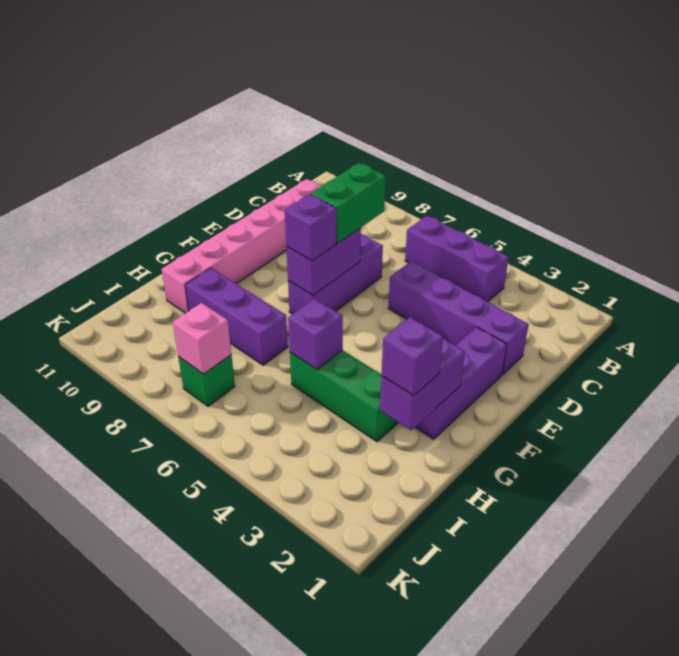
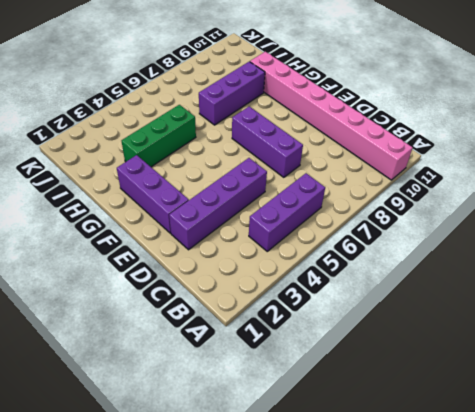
pink brick A10:H10 level 1 -> pink brick C10:H10 level 1
none -> green brick J7 level 1
none -> purple brick E7:F7 level 2
none -> purple brick G2:H2 level 2

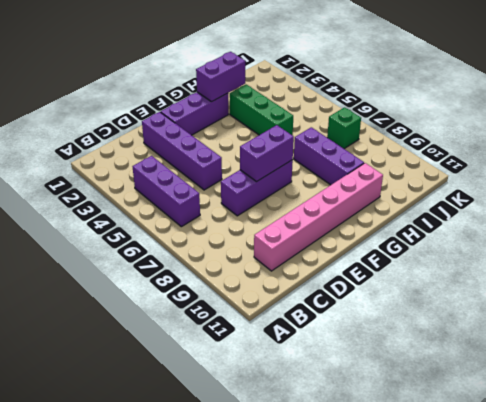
none -> purple brick H5 level 2
none -> pink brick J7 level 2
none -> green brick D7:E7 level 3

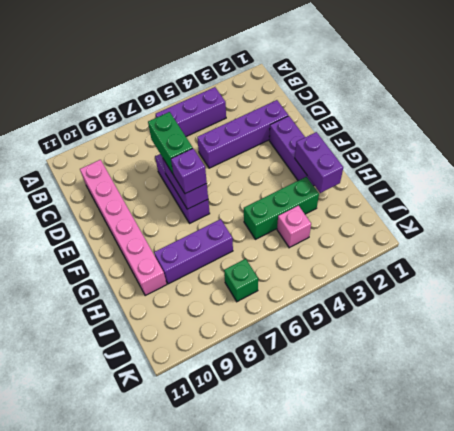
pink brick I4 level 1 -> pink brick J7 level 2
none -> purple brick H5 level 2
none -> purple brick H2 level 3

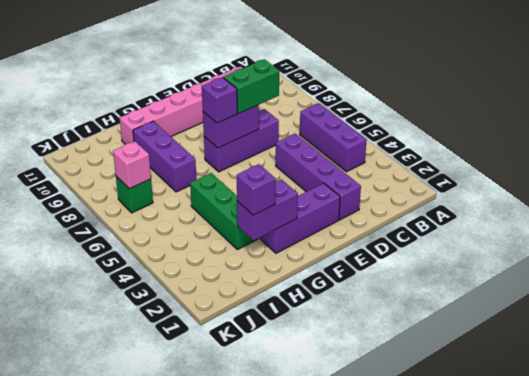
none -> purple brick H5 level 2

